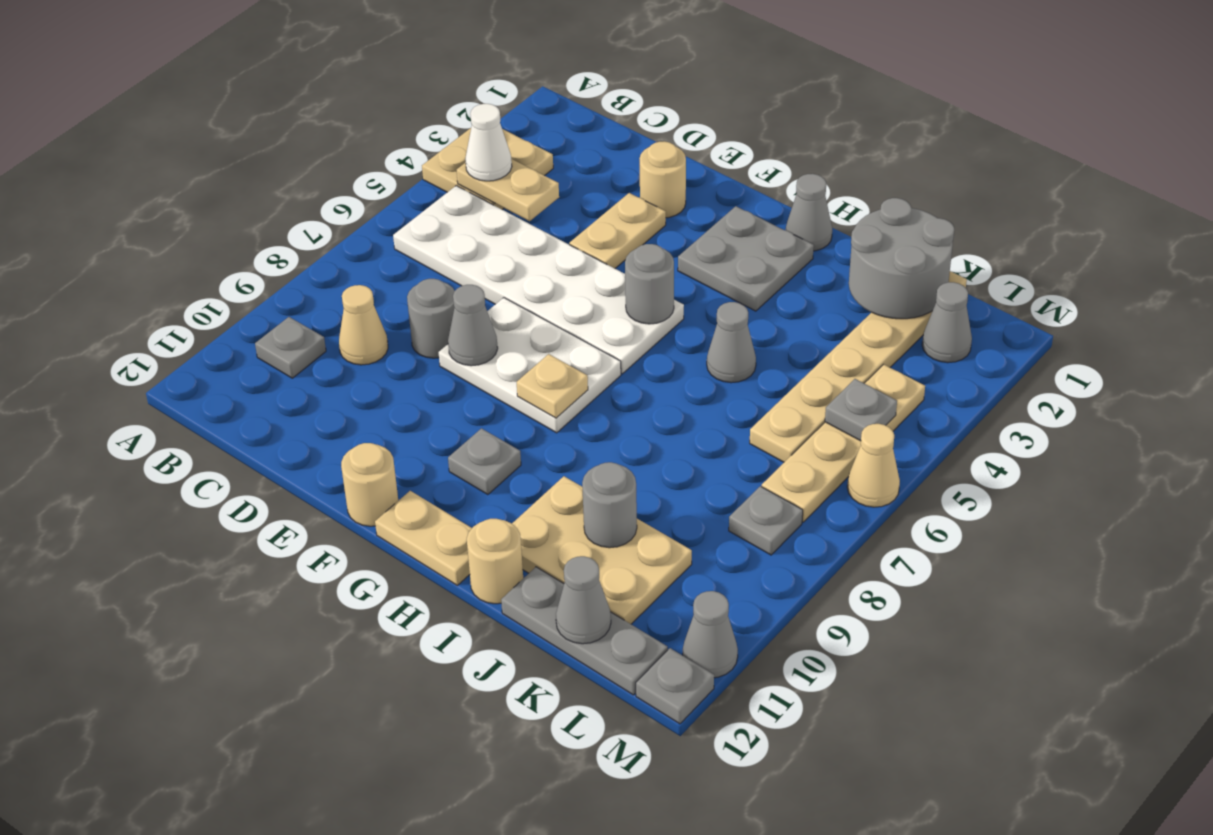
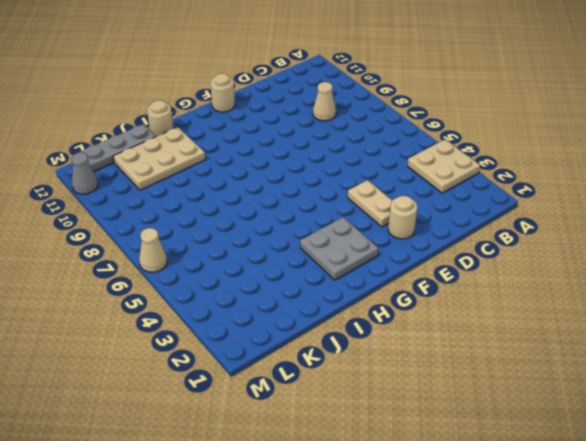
none -> white plate B5:G6 level 1
none -> grey plate B10 level 1
none -> grey round brick D8 level 1
none -> white plate E7:G8 level 1

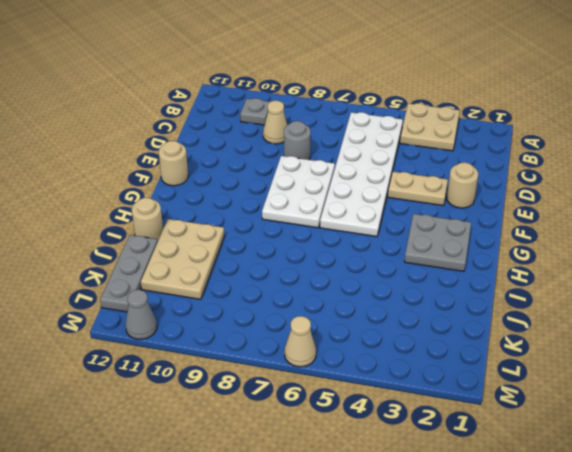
none -> grey plate G10 level 1
none -> tan plate G12:H12 level 1
none -> grey cone H1 level 1
none -> grey cone I5 level 1

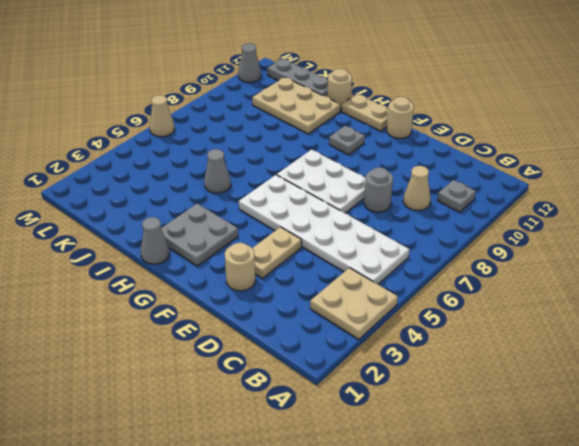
none -> tan plate K1:K6 level 1
none -> grey cone L2 level 1
none -> tan plate L4:L7 level 1
none -> grey plate L8 level 1

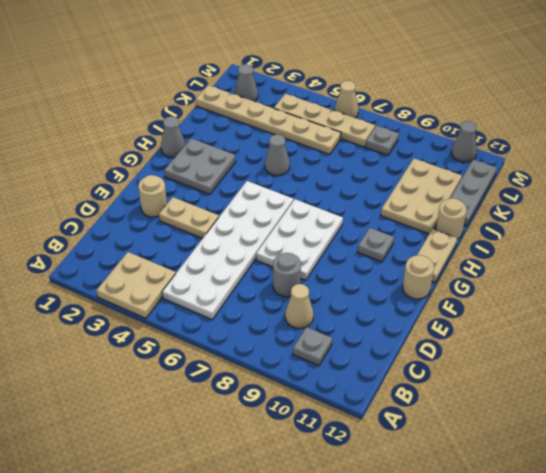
none -> grey plate M12 level 1
none -> tan plate B4:C4 level 2
none -> grey cone E8 level 2
none -> grey round brick G5 level 2

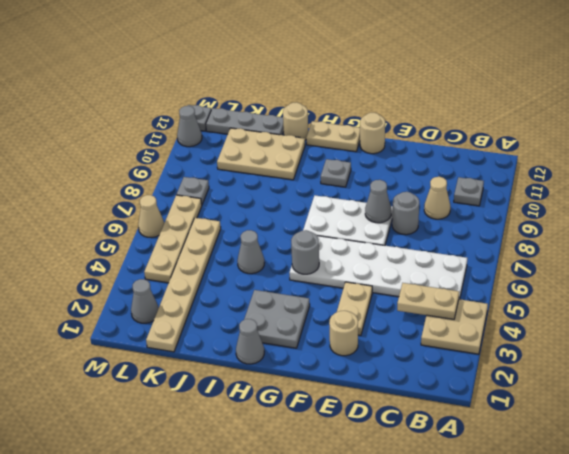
none -> tan plate G8 level 2
none -> grey round brick J1:K2 level 2
none -> grey round brick J10 level 2
none -> grey cone K12 level 2

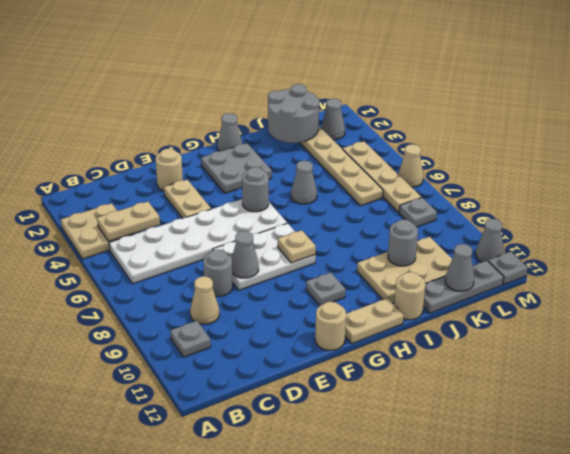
none -> grey plate L5 level 2
none -> white cone B4 level 3

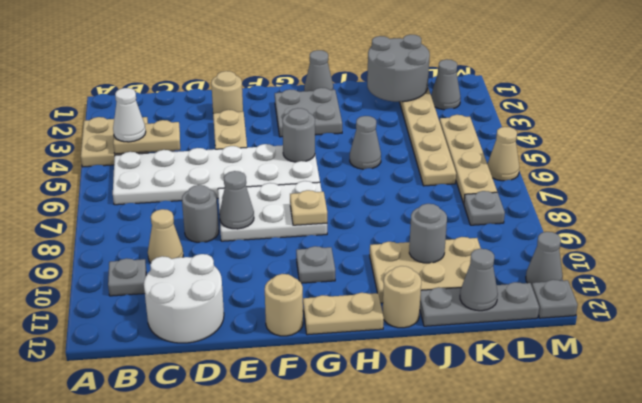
white round brick C11:D12 level 1 -> none
none -> grey plate L5 level 2

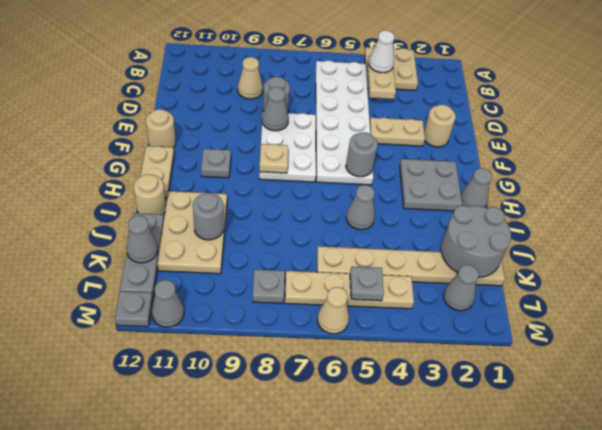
none -> grey plate B10 level 1

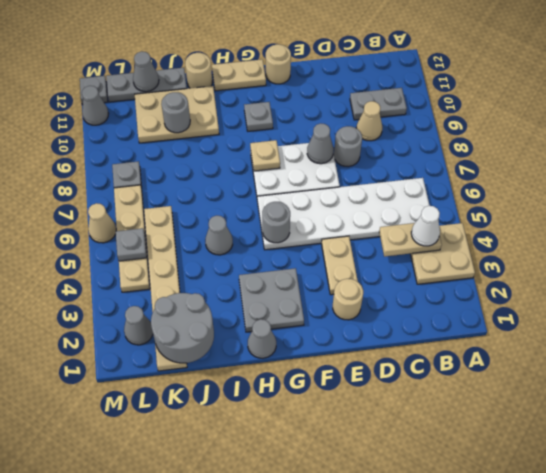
grey plate B10:C10 level 1 -> grey plate B10 level 1

